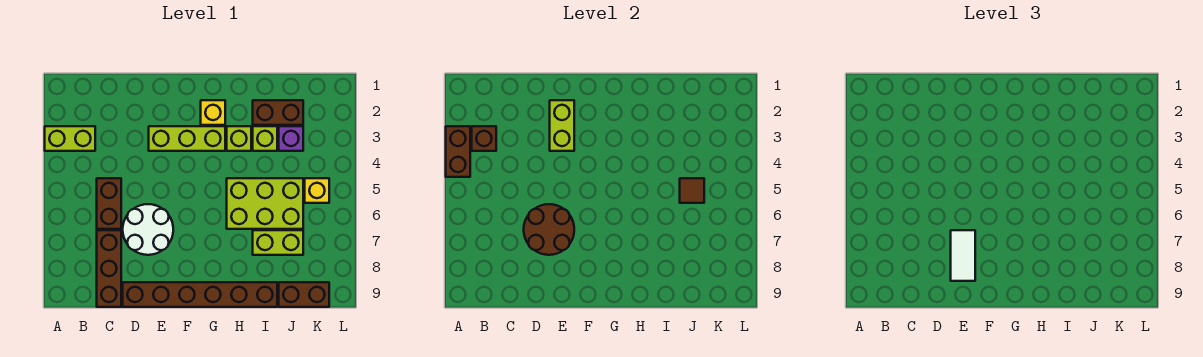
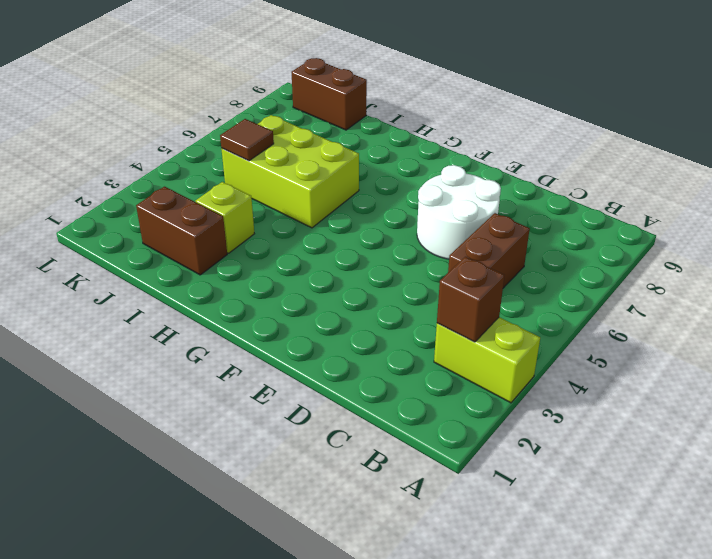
none -> brown brick C7:C9 level 1
none -> brown brick D9:I9 level 1
none -> lime brick E3:G3 level 1

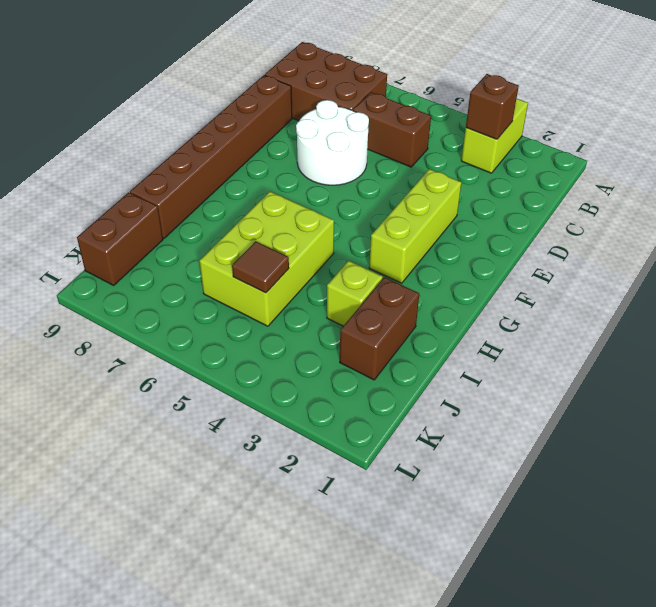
brown brick B7:C9 level 1 -> brown brick C7:C9 level 1
none -> yellow brick G2 level 1
none -> lime brick H3 level 1
none -> lime brick I7:J7 level 1

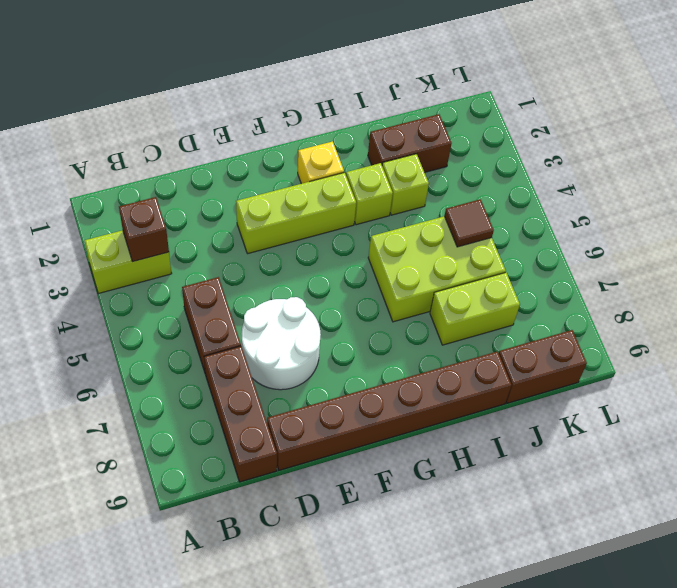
none -> purple brick J3 level 1
none -> yellow brick K5 level 1
none -> brown brick A3:A4 level 2

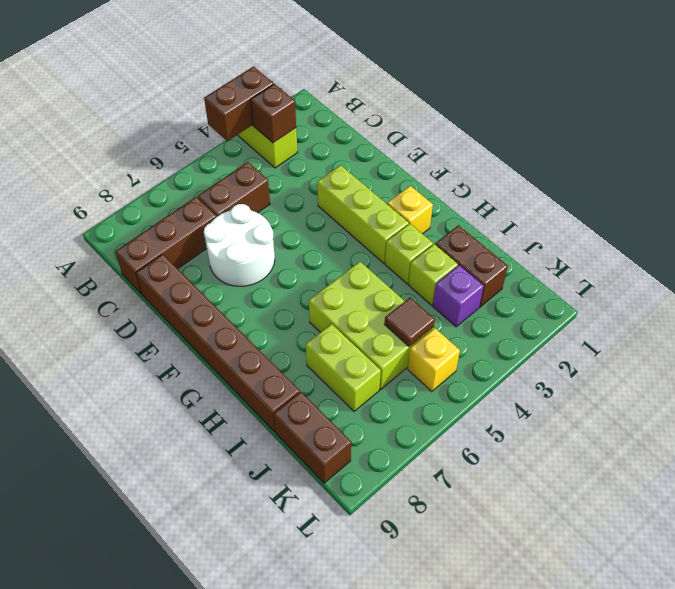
none -> brown round brick D6:E7 level 2
none -> lime brick E2:E3 level 2
none -> white tile E7:E8 level 3

